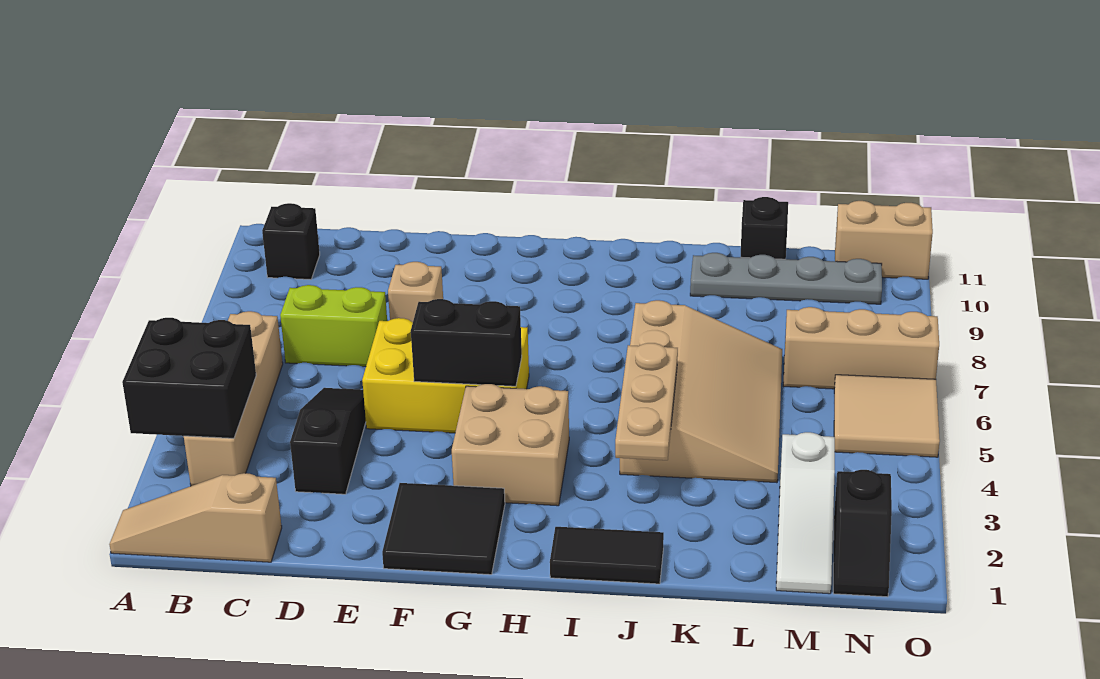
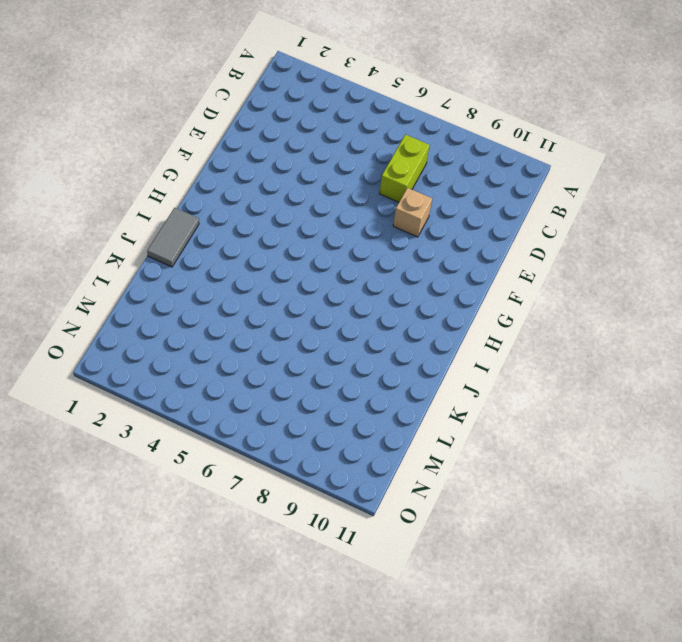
grey tile I1:J1 level 1 -> black tile I1:J1 level 1
none -> tan slope A1:C1 level 1 top C
none -> tan brick B3:B6 level 1
none -> black brick B10 level 1

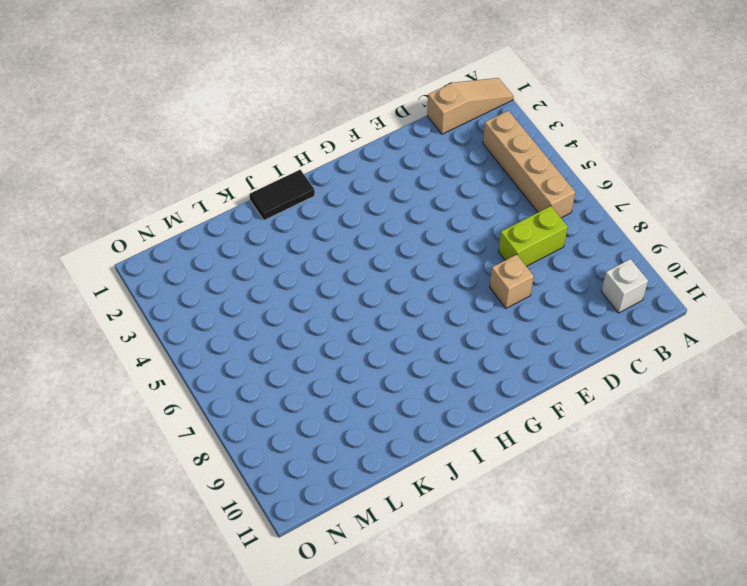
white brick B10 level 1 -> black brick B10 level 1
none -> black slope D3:D5 level 1 top 3
none -> yellow brick E5:G6 level 1
none -> black tile F1:G2 level 1

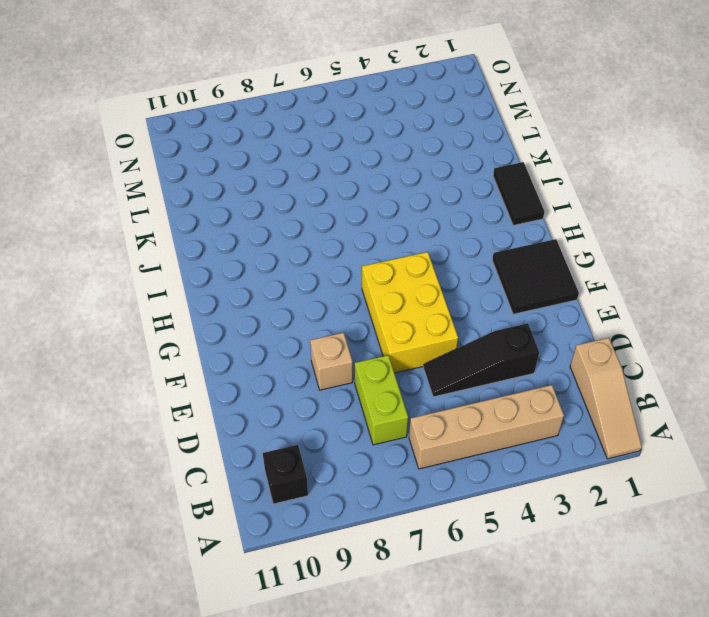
none -> tan brick G3:H4 level 1
none -> tan slope J4:L7 level 1 top J
none -> grey plate K10:N10 level 1

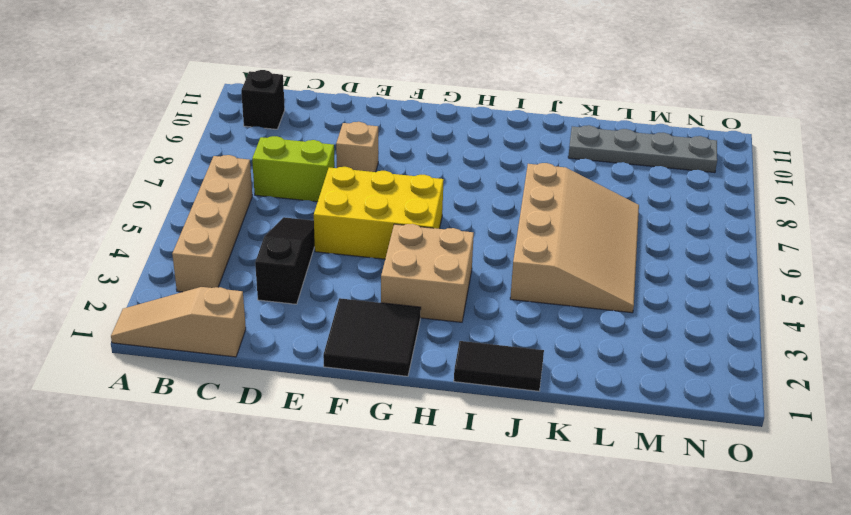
none -> black brick L11 level 1
none -> white slope M1:M3 level 1 top 3
none -> tan brick M7:O7 level 1

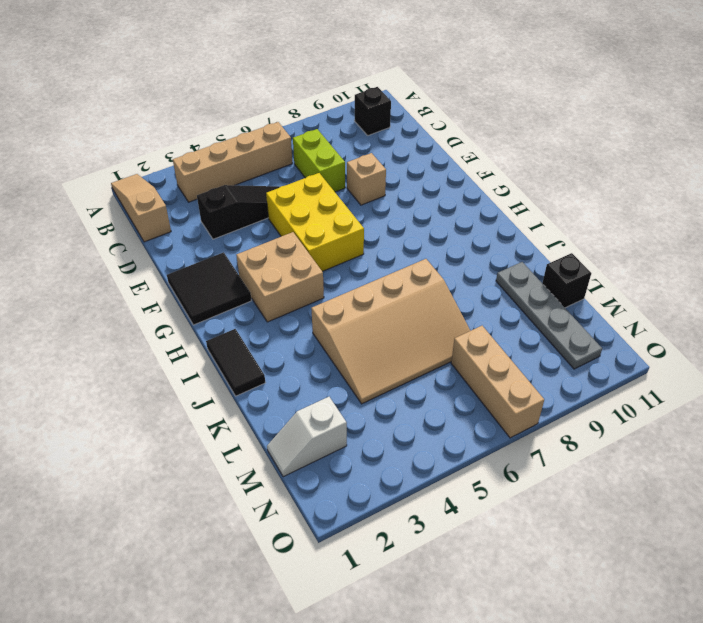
white slope M1:M2 level 1 top 2 -> white slope M1:M3 level 1 top 3
none -> black slope N1:N2 level 1 top 2
none -> tan tile N5:O6 level 1
none -> tan brick N11:O11 level 1

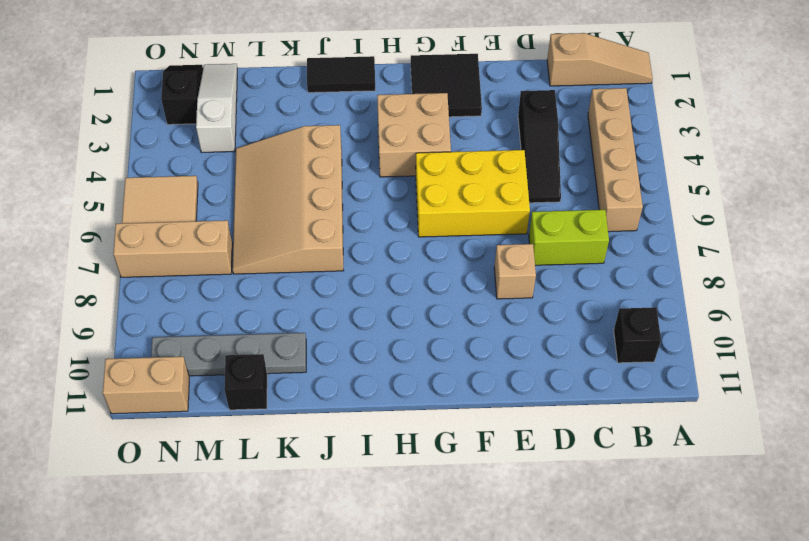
none -> black brick A3:B4 level 2
none -> black brick F5:G5 level 2
none -> tan plate J3:J5 level 2

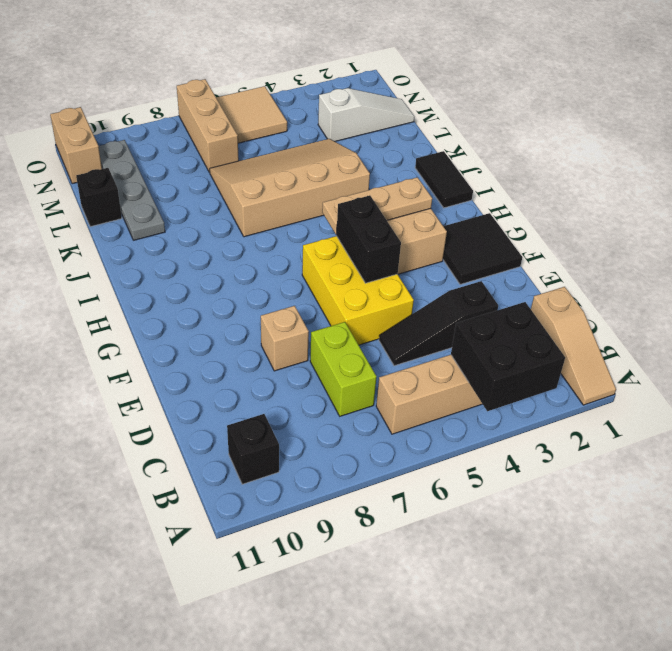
tan plate H3:H5 level 2 -> tan plate J3:J5 level 2
none -> black slope N1:N2 level 1 top 2

